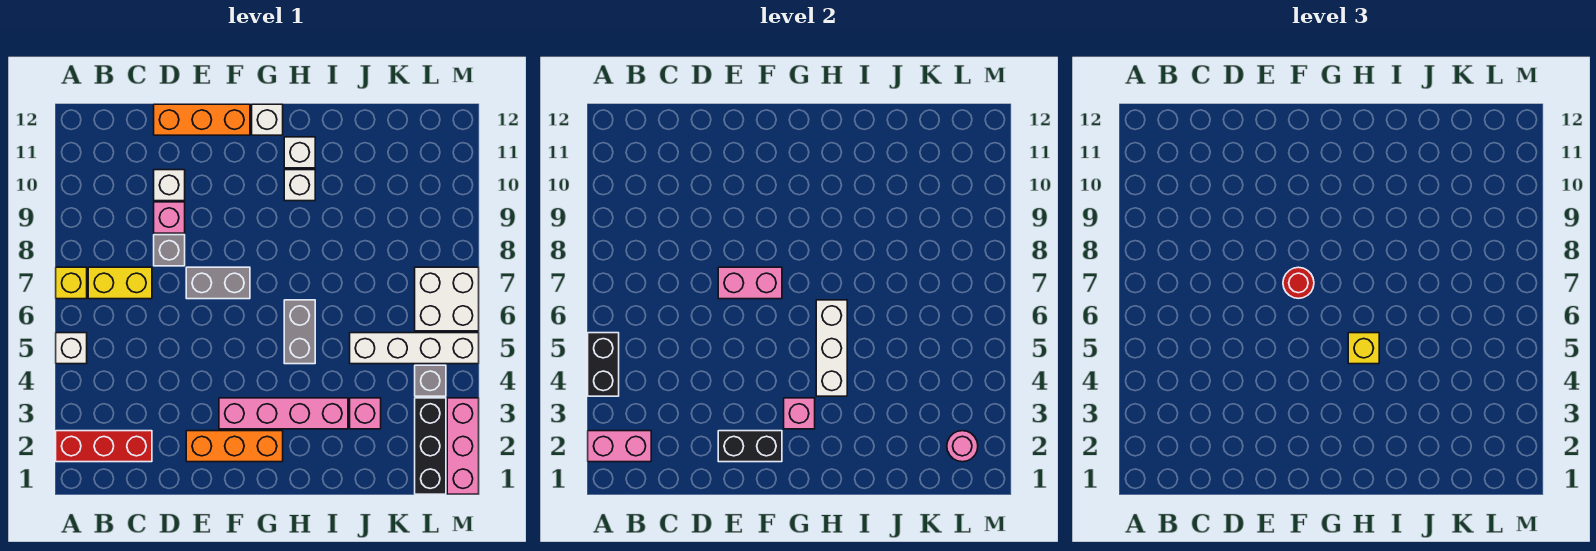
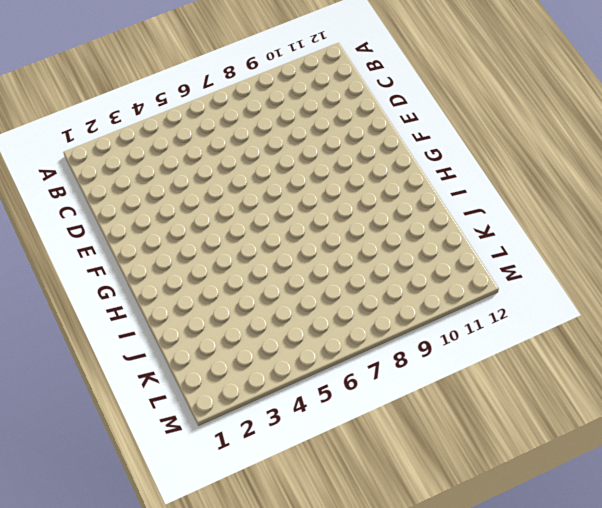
none -> red brick A2:C2 level 1
none -> white brick A5 level 1
none -> yellow brick A7 level 1
none -> yellow brick B7:C7 level 1

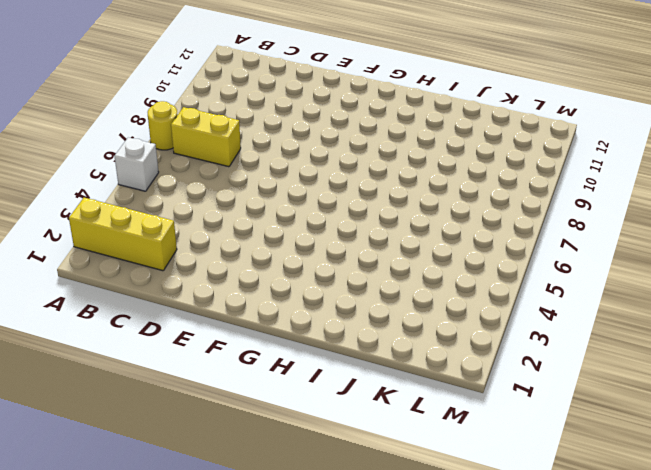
yellow brick A2:C2 level 1 -> red brick A2:C2 level 1
yellow round brick A7 level 1 -> yellow brick A7 level 1
none -> grey brick D8 level 1
none -> pink brick D9 level 1
none -> white brick D10 level 1
none -> orange brick D12:F12 level 1

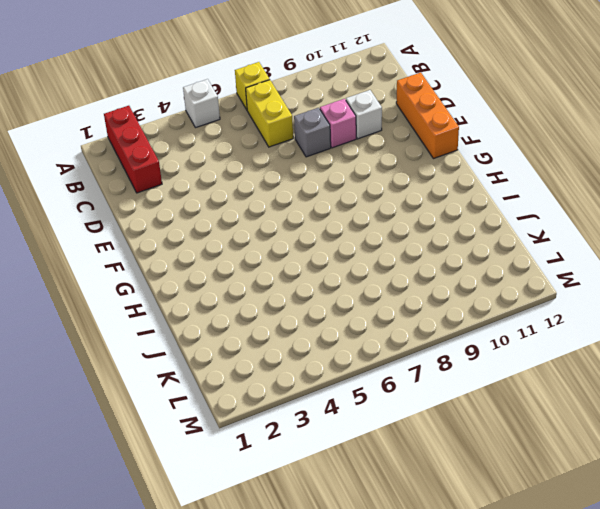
none -> orange brick E2:G2 level 1
none -> grey brick E7:F7 level 1
none -> pink brick F3:I3 level 1
none -> white brick G12 level 1

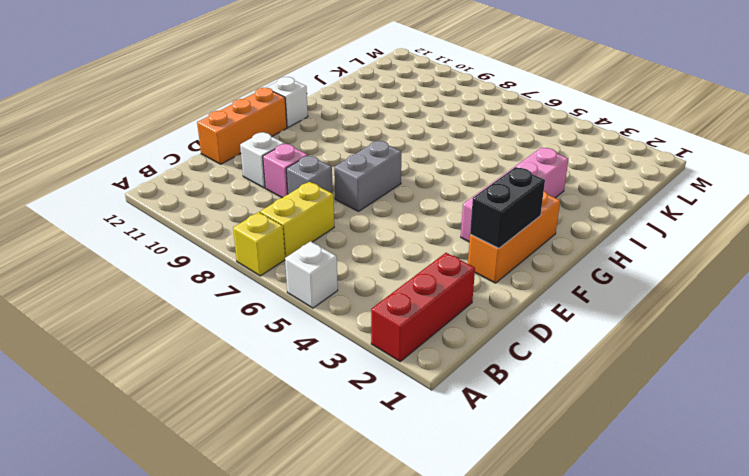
none -> grey brick H5:H6 level 1
none -> white brick H10 level 1
none -> white brick H11 level 1
none -> pink brick J3 level 1

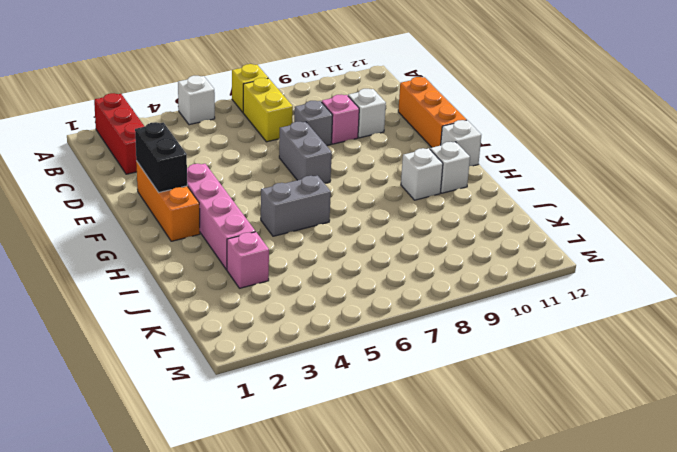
none -> white brick J5:M5 level 1
none -> black brick L1:L3 level 1
none -> grey brick L4 level 1
none -> white brick L6:M7 level 1

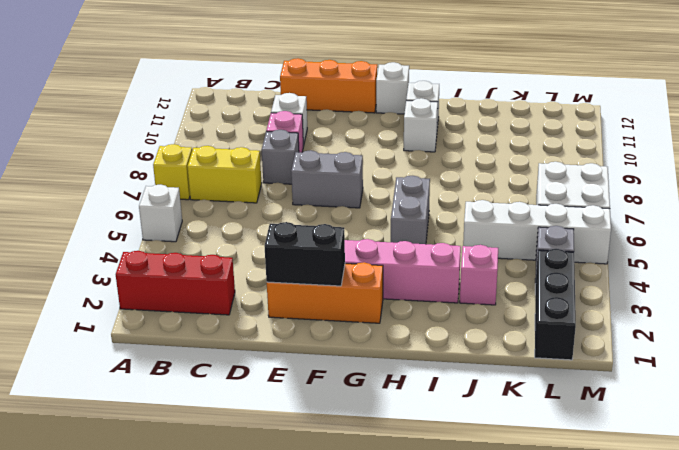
none -> pink brick M1:M3 level 1
none -> pink brick A2:B2 level 2
none -> black brick A4:A5 level 2
none -> pink brick E7:F7 level 2

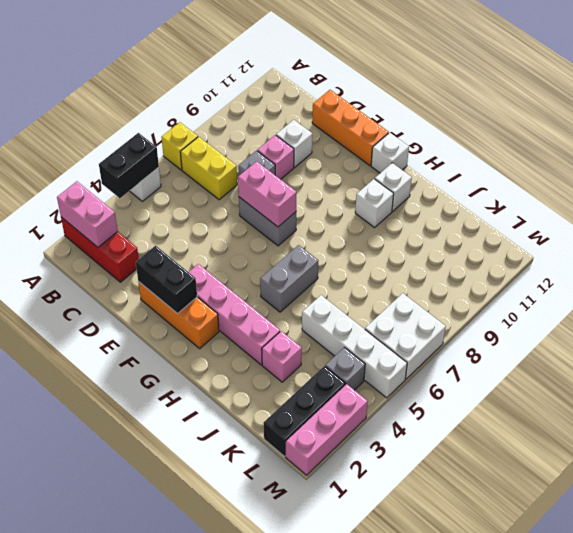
none -> pink brick G3 level 2
none -> white brick H4:H6 level 2
none -> pink round brick L2 level 2
none -> red round brick F7 level 3

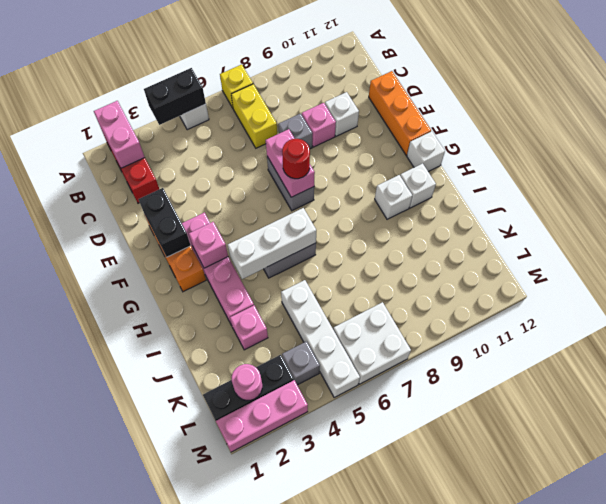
none -> yellow brick H5 level 3

